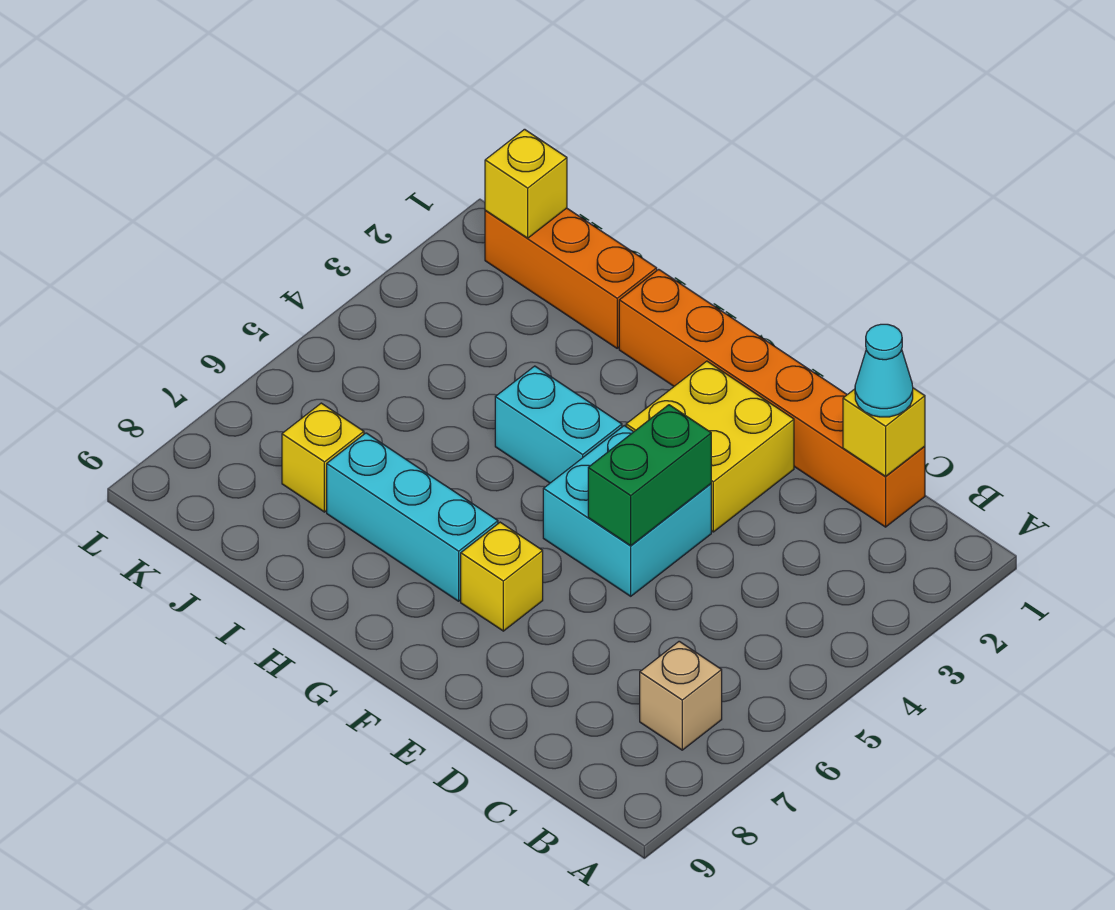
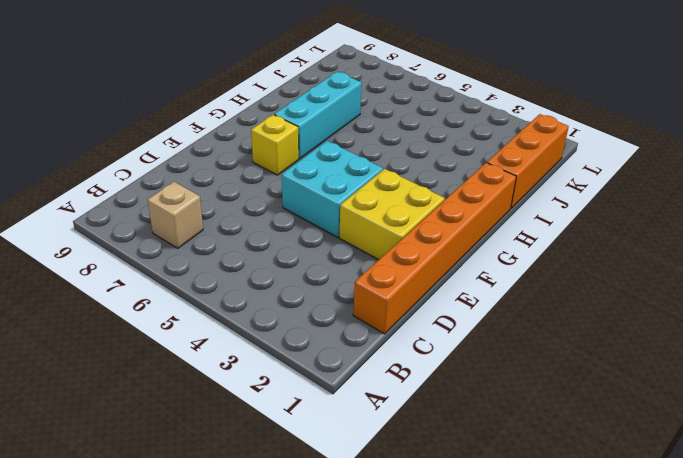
none -> cyan brick G4:H4 level 1
none -> yellow brick J7 level 1
none -> yellow brick C1 level 2

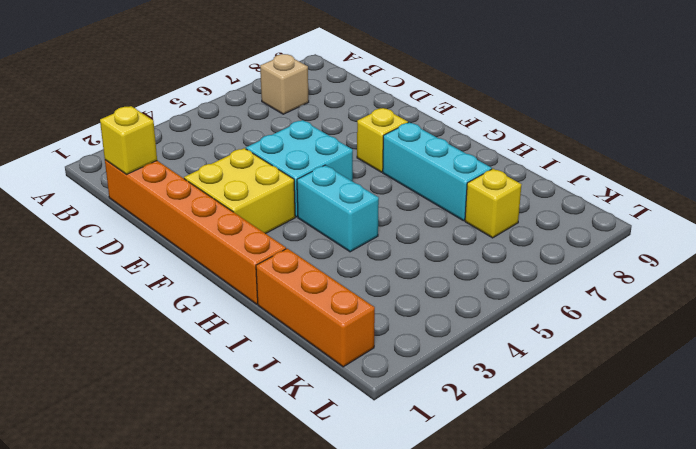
none -> green brick E4:E5 level 2
none -> yellow brick K1 level 2
none -> cyan cone C1 level 3

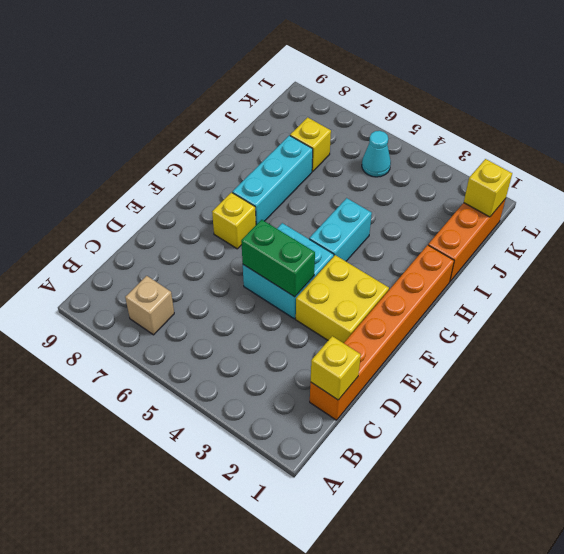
cyan cone K5 level 1 -> cyan cone C1 level 3

